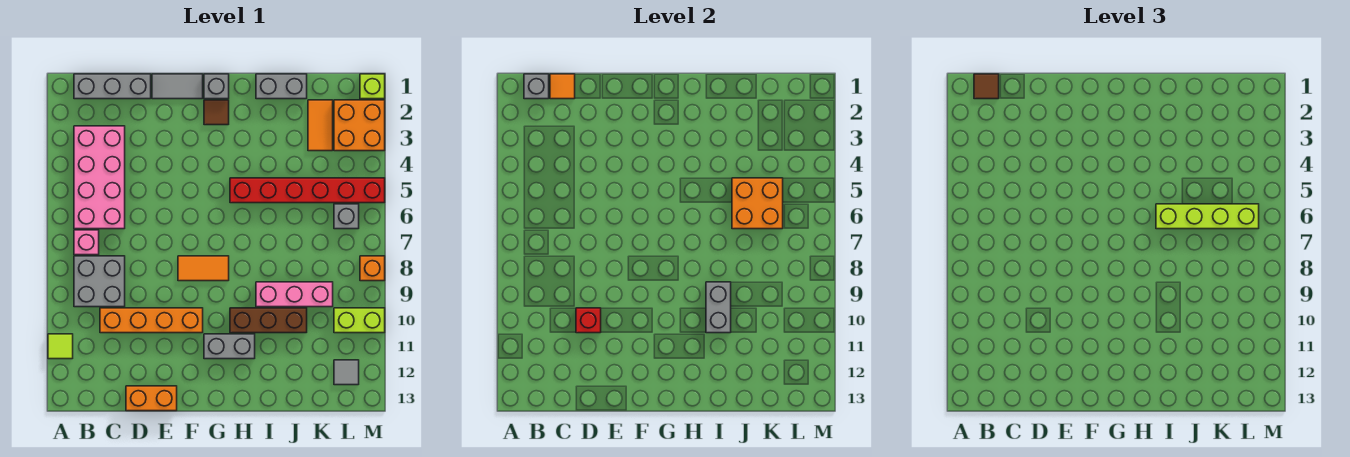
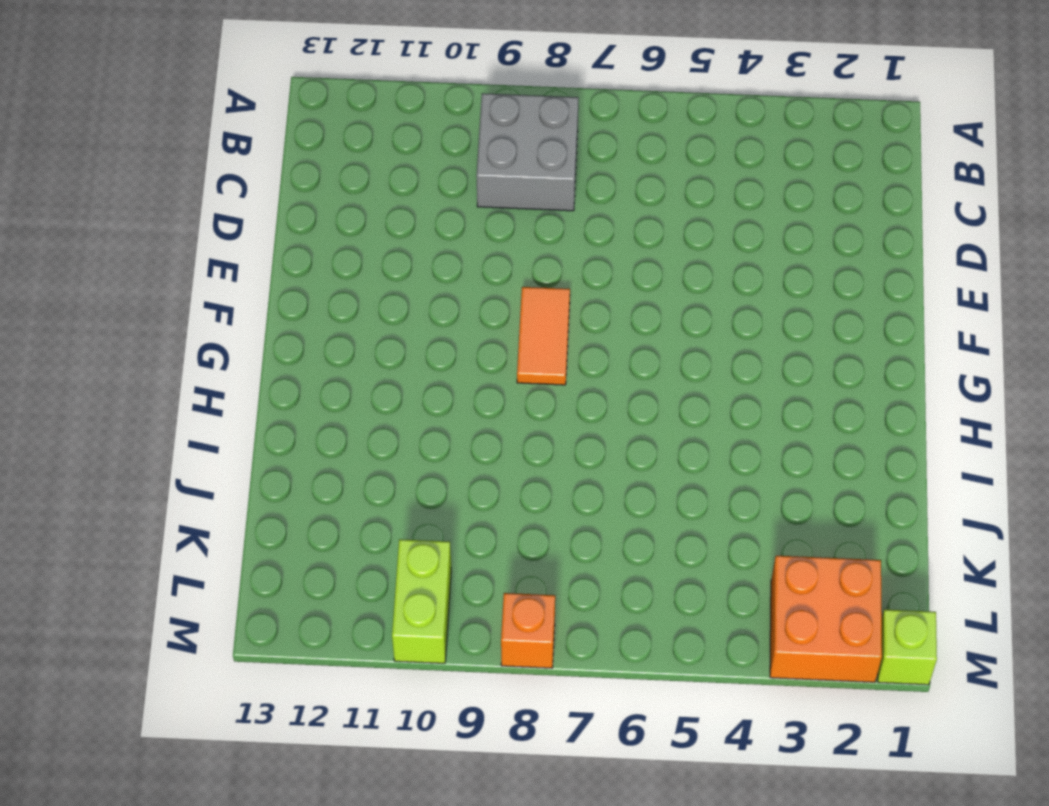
none -> lime tile A11 level 1
none -> grey brick B1:D1 level 1
none -> pink brick B3:C6 level 1
none -> pink brick B7 level 1

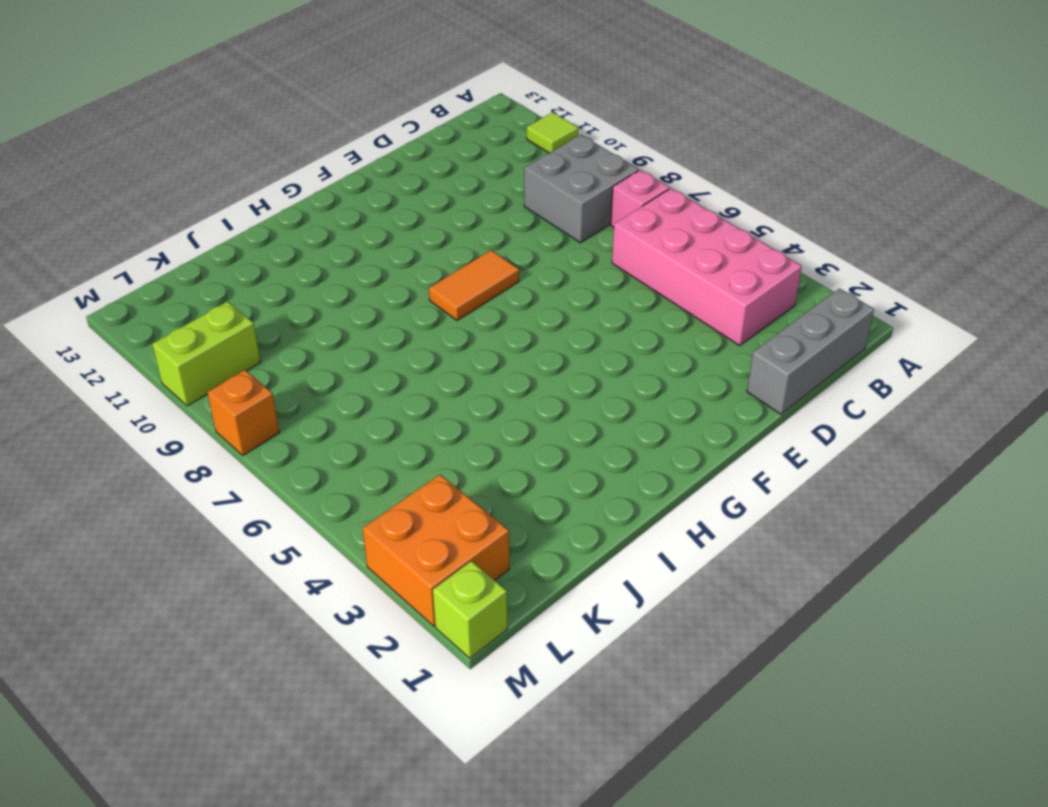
none -> orange brick C10:F10 level 1
none -> orange brick D13:E13 level 1
none -> grey tile E1:F1 level 1
none -> grey brick G1 level 1

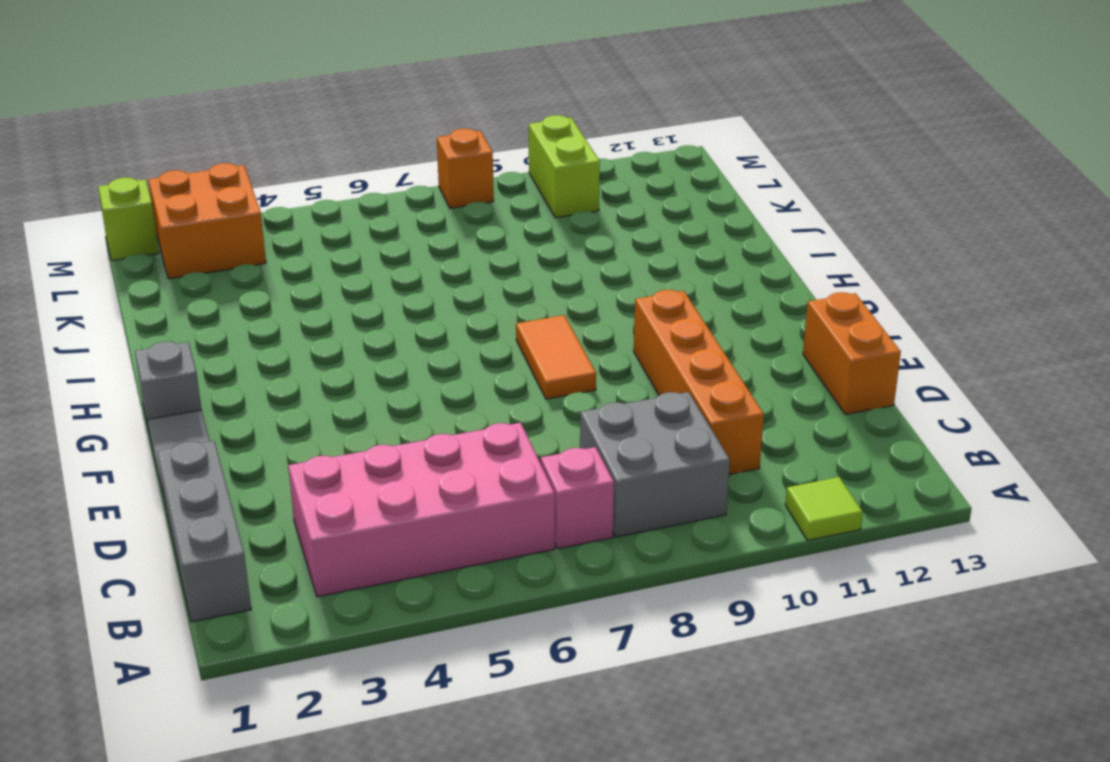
none -> brown tile G2 level 1
none -> grey brick G11:H11 level 1
none -> red brick H5:M5 level 1
none -> brown brick H10:J10 level 1

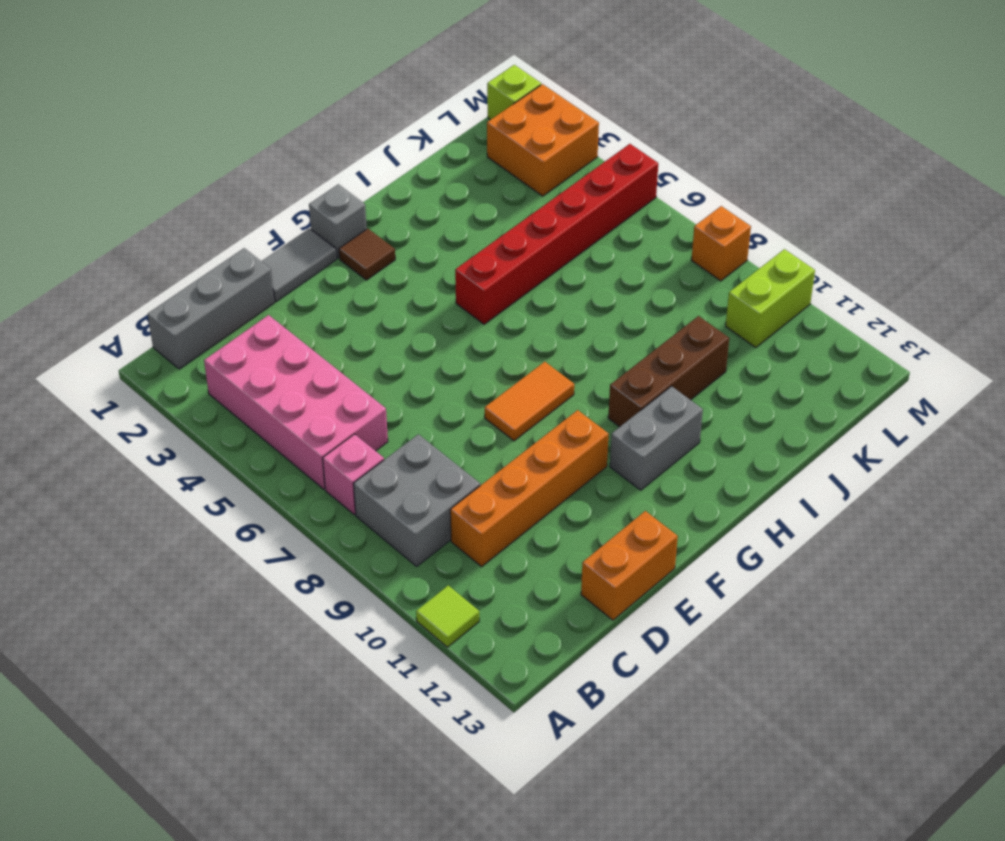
none -> grey brick I1:J1 level 1
none -> pink brick I9:K9 level 1
none -> orange tile K2:K3 level 1
none -> grey brick L6 level 1

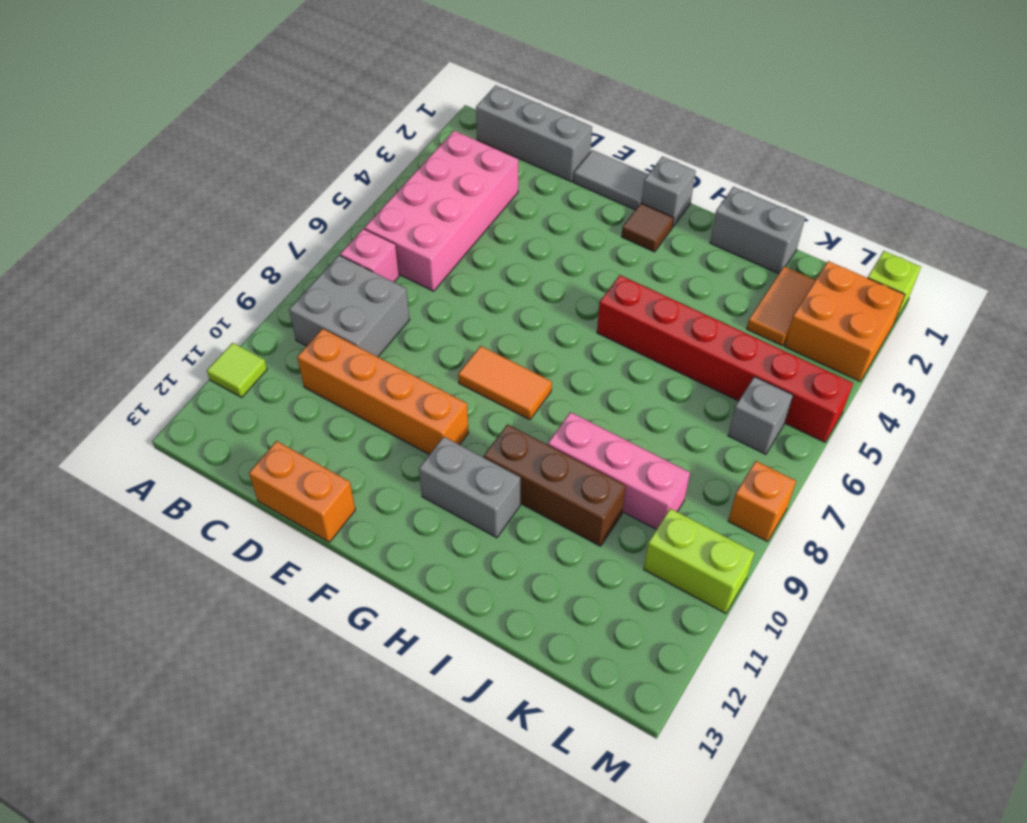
none -> grey tile L12 level 1
none -> grey brick B1 level 2
none -> orange tile C1 level 2
none -> red brick D10 level 2

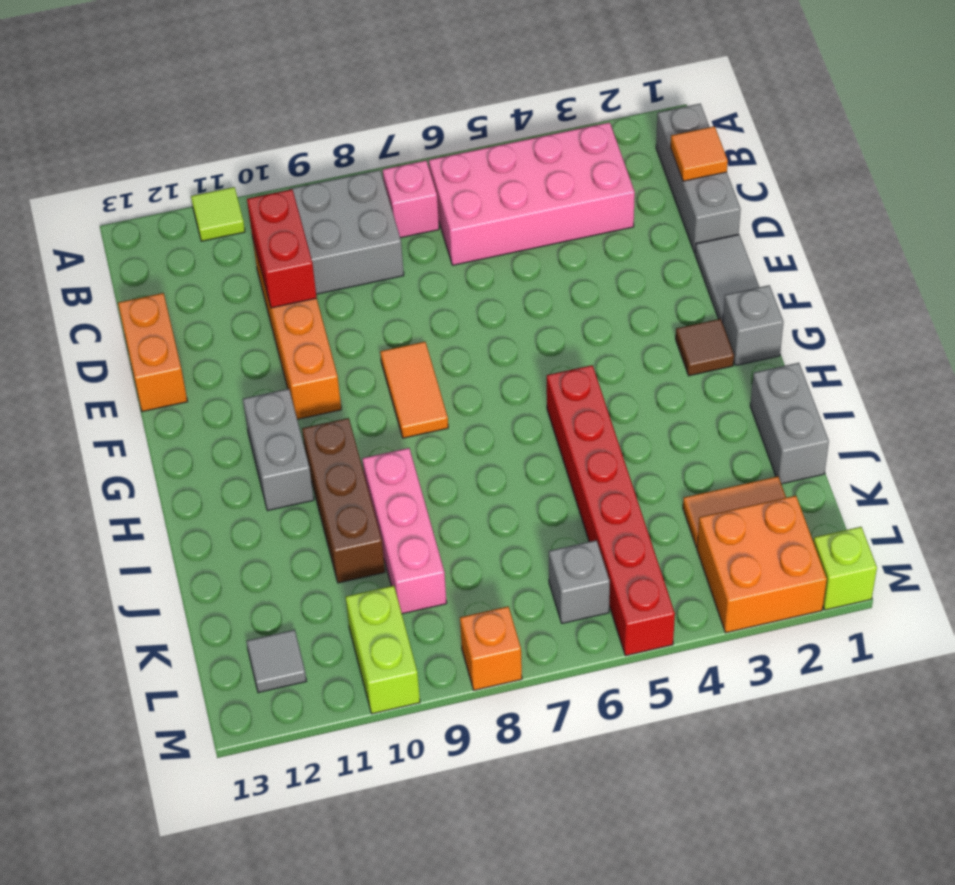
red brick C10:D10 level 2 -> red brick D10 level 2
none -> grey brick B1 level 2
none -> grey brick I9:I10 level 2
none -> orange brick J5:K6 level 2
none -> brown tile B1 level 3

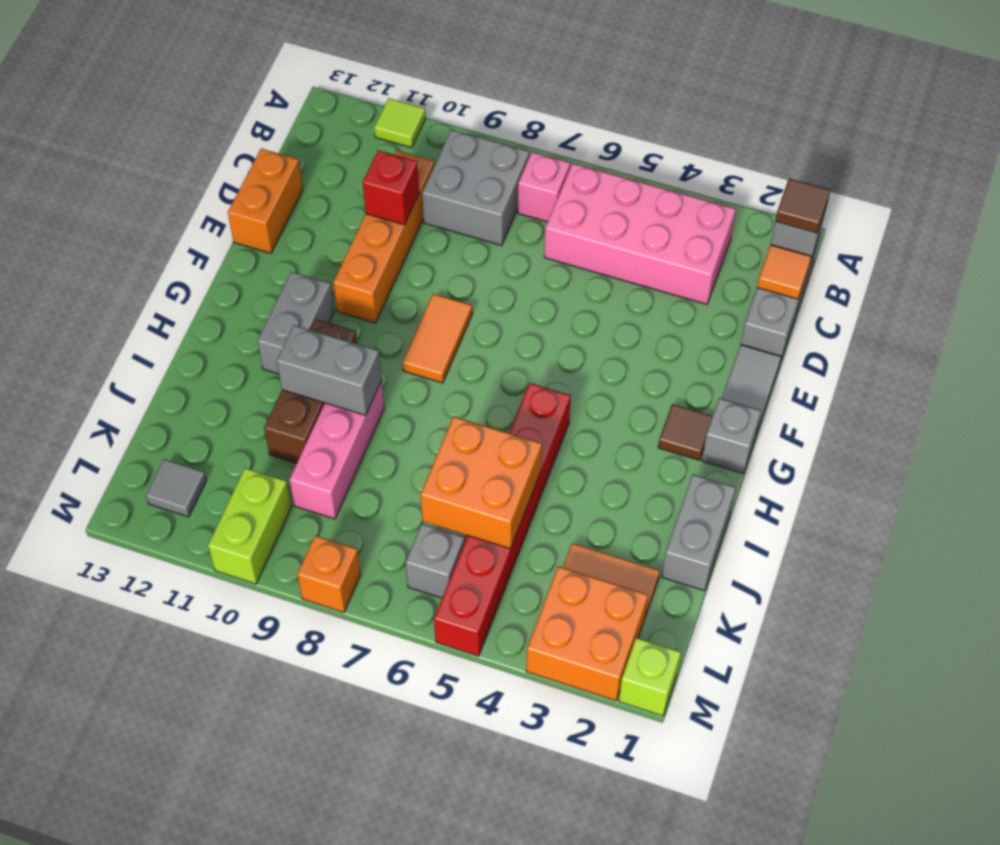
none -> lime brick I6:L6 level 3

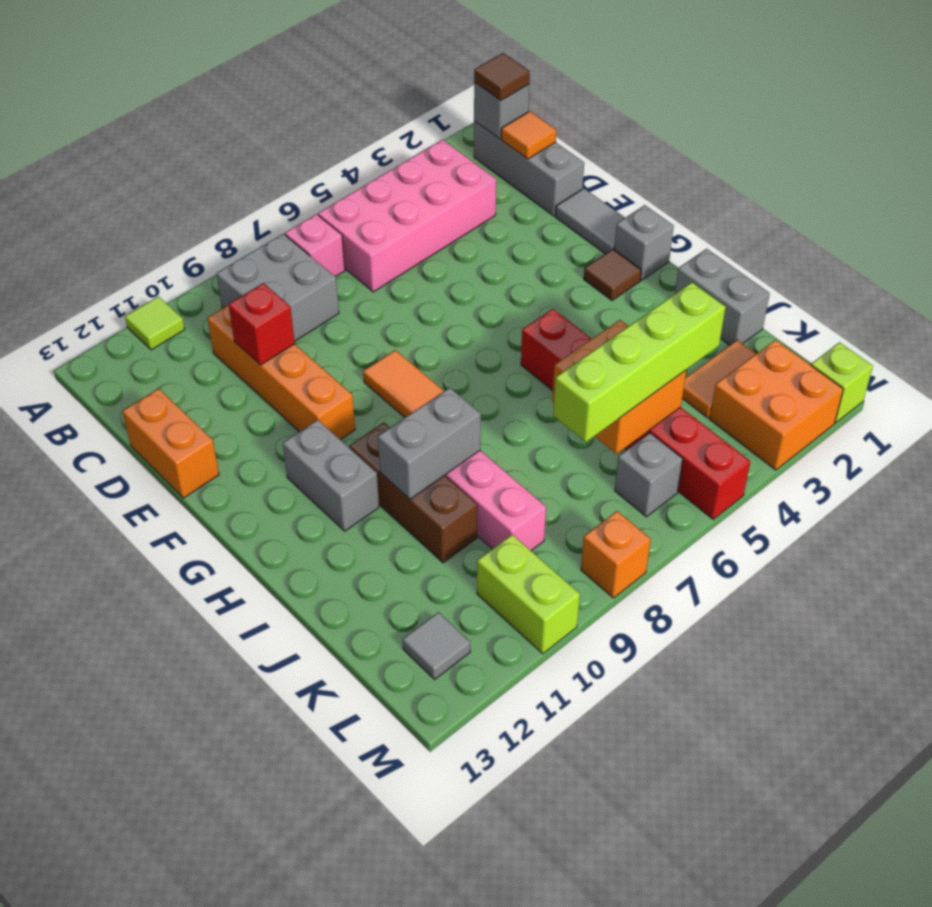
lime brick K4:K7 level 3 -> lime brick I6:L6 level 3

